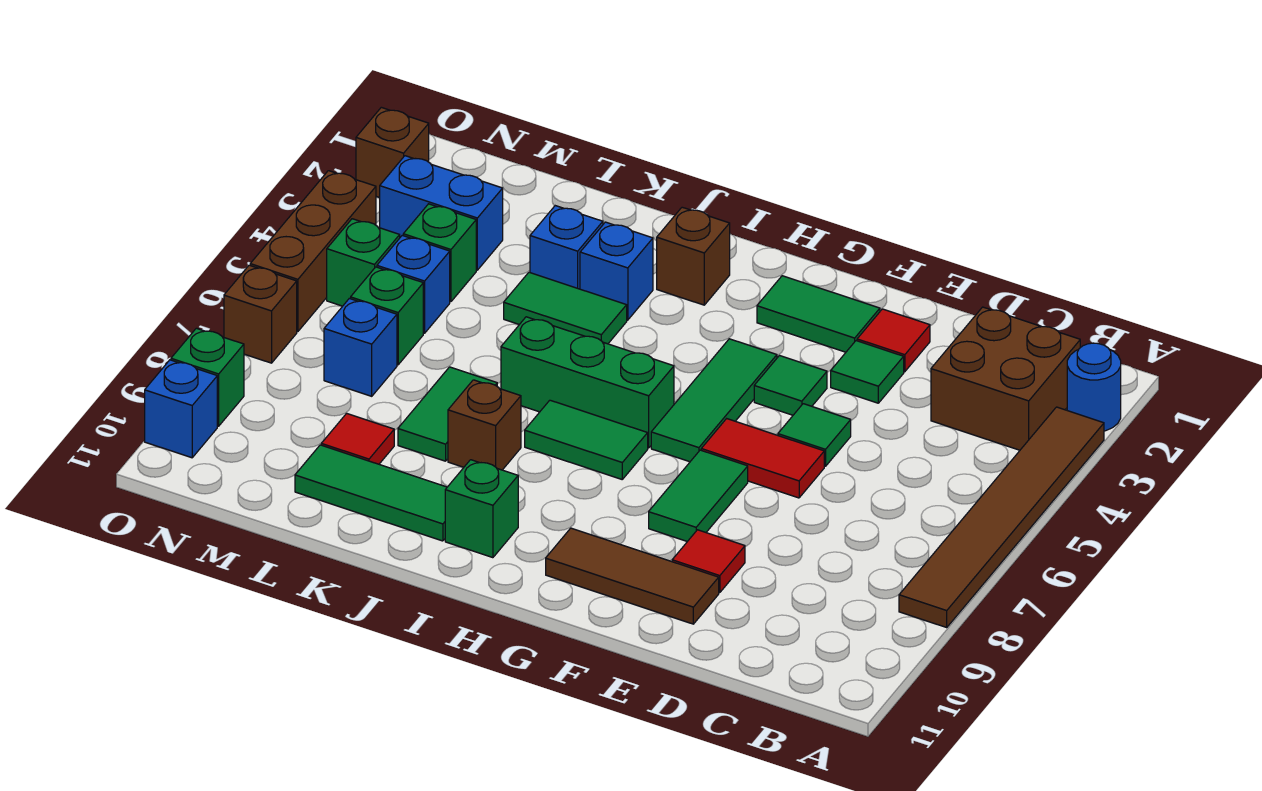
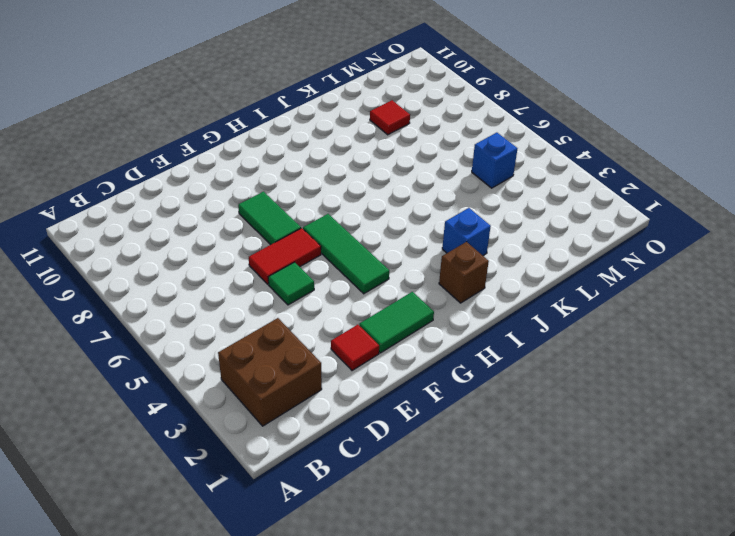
none -> blue round brick A2 level 1
none -> brown tile A3:A8 level 1
none -> green tile E3 level 1
none -> red tile E9 level 1

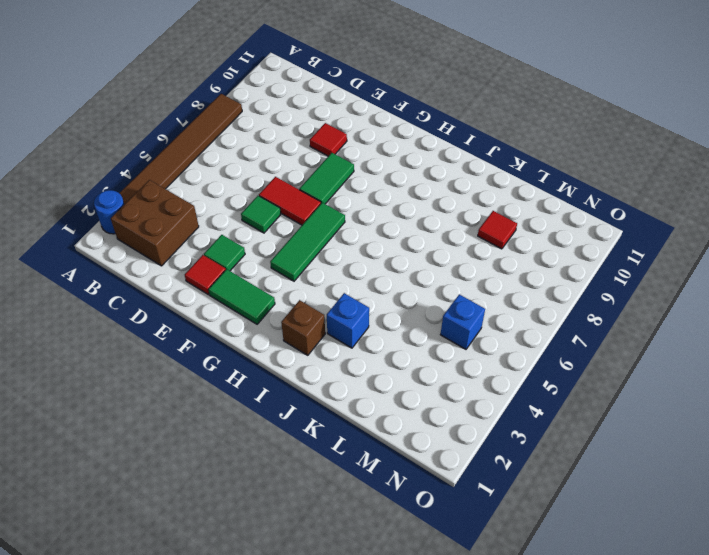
none -> brown tile E10:G10 level 1
none -> green tile F4 level 1
none -> green brick H6:J6 level 1
none -> green tile H7:I7 level 1

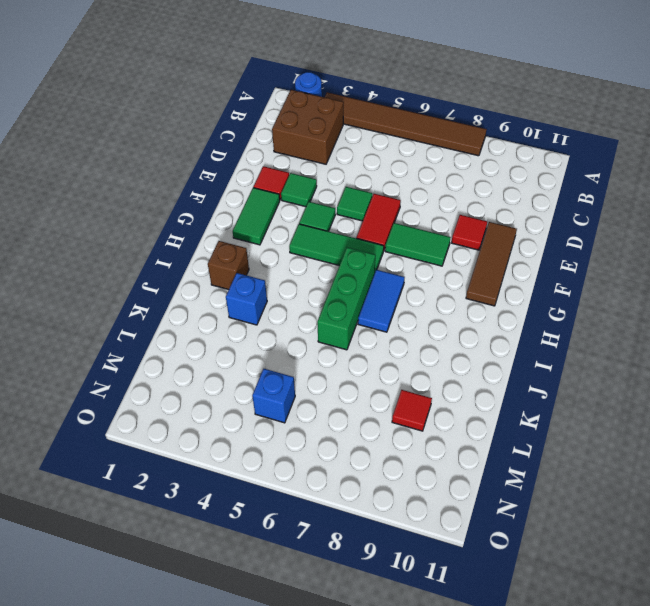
blue tile H7:I7 level 1 -> green tile H7:I7 level 1
none -> green brick I10 level 1
none -> green tile J4:K4 level 1
none -> brown brick J8 level 1
none -> green tile J10:L10 level 1

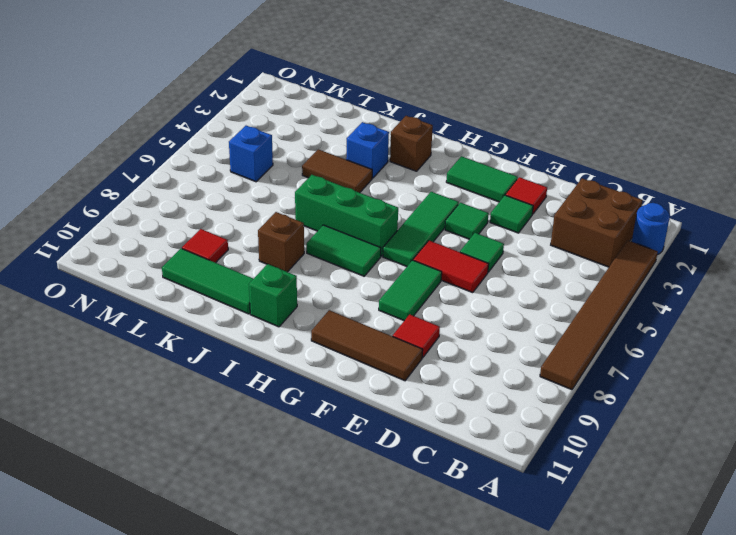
brown tile J4:K4 level 1 -> green tile J4:K4 level 1
none -> blue brick K3 level 1
none -> green tile K7:K8 level 1
none -> blue brick M3:N3 level 1
none -> green brick M4 level 1

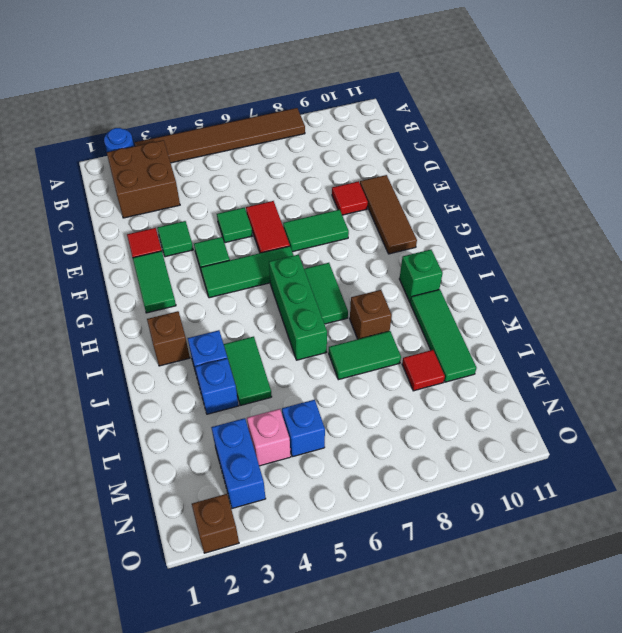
pink brick M4 level 1 -> green brick M4 level 1
none -> green brick M6 level 1
none -> blue brick M7 level 1
none -> green brick N5 level 1
none -> brown brick O4:O6 level 1

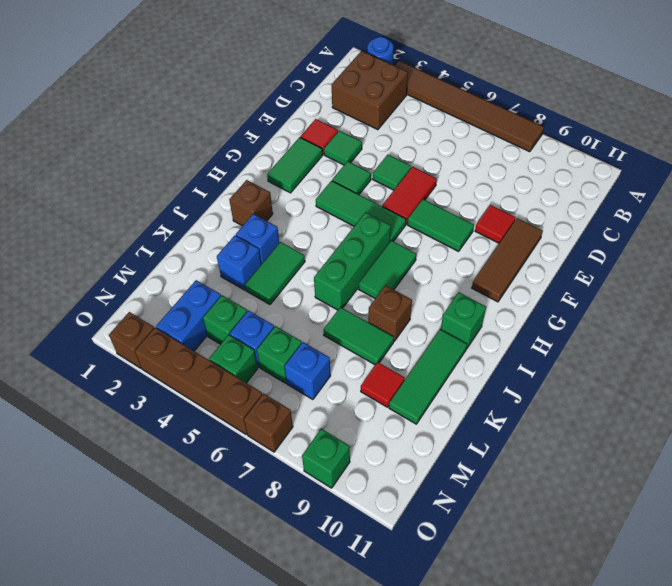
brown brick O3:O6 level 1 -> brown brick O4:O6 level 1
none -> blue brick O10 level 1

